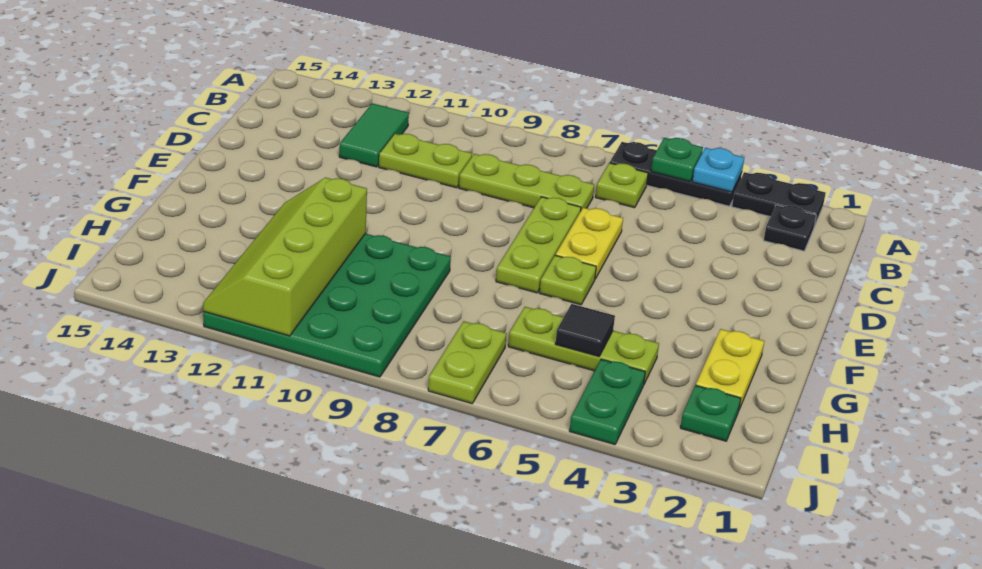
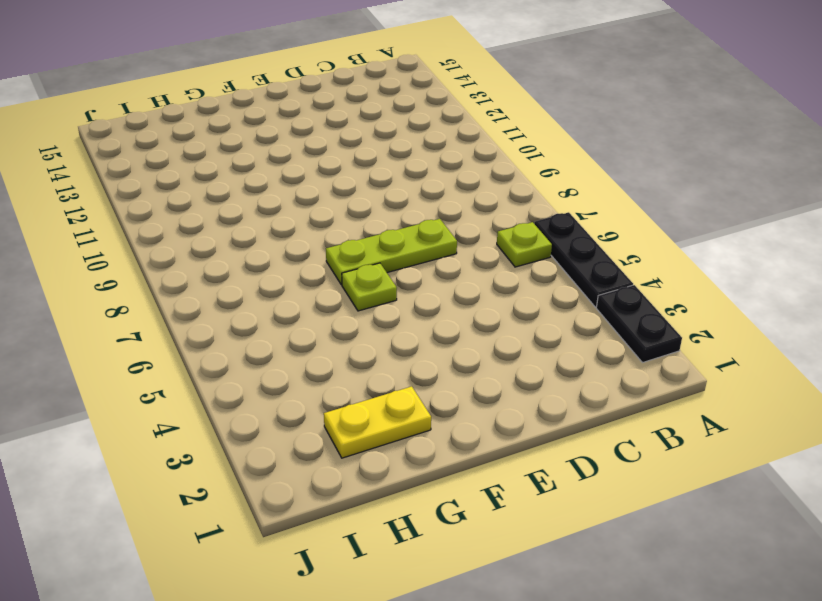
none -> black plate B2 level 1
none -> green tile B12:C12 level 1
none -> lime plate C7:C9 level 1

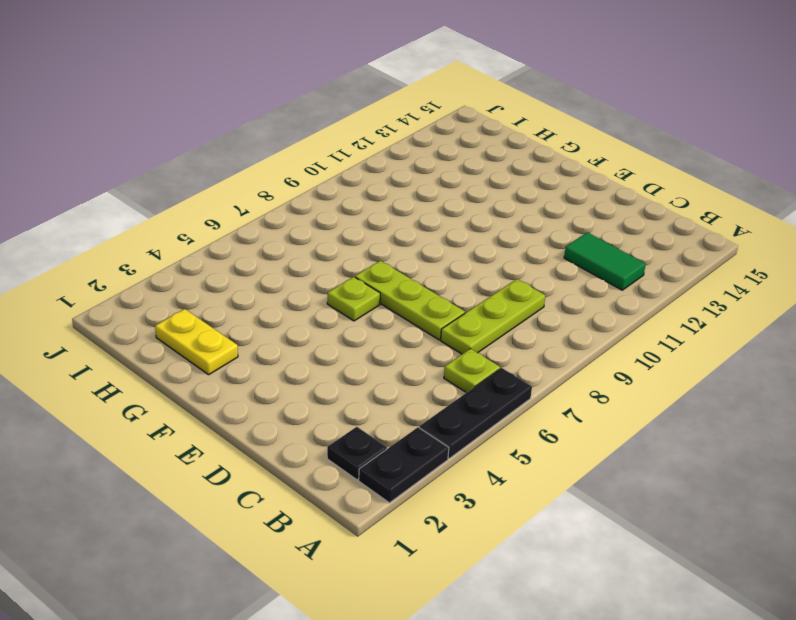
none -> lime plate C10:C11 level 1
none -> yellow plate D6:E6 level 1
none -> green plate G9:J12 level 1

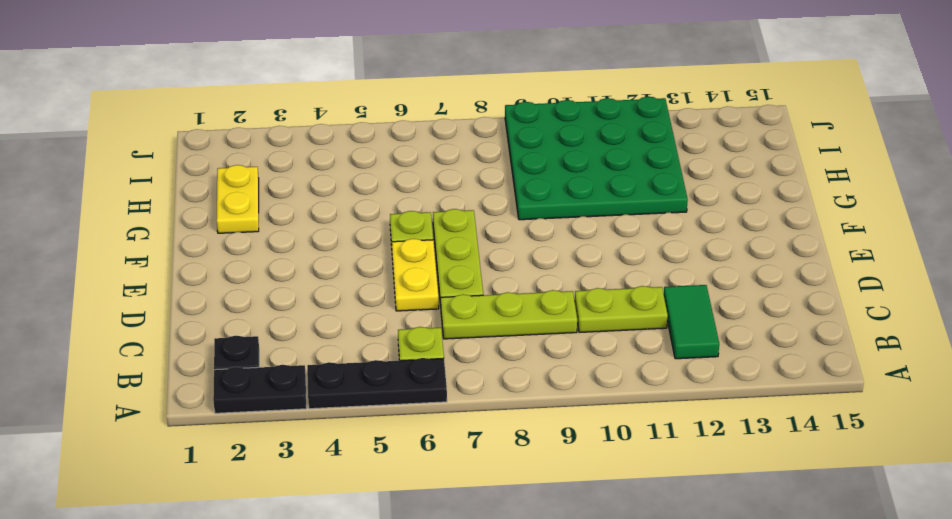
none -> lime plate H4:H6 level 1
none -> green plate I2 level 1
none -> green plate I4:J4 level 1

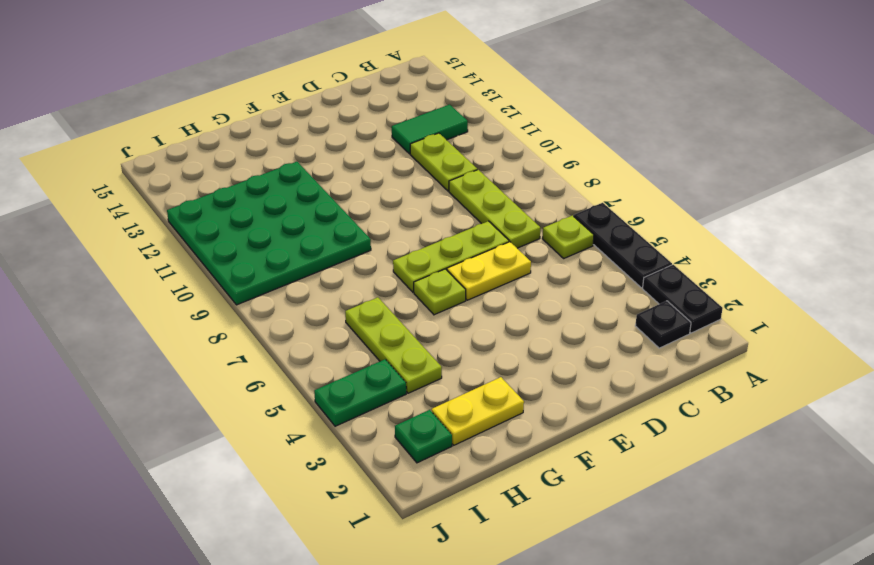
none -> lime plate I7:J7 level 1
none -> cyan plate A4 level 2
none -> green plate A5 level 2

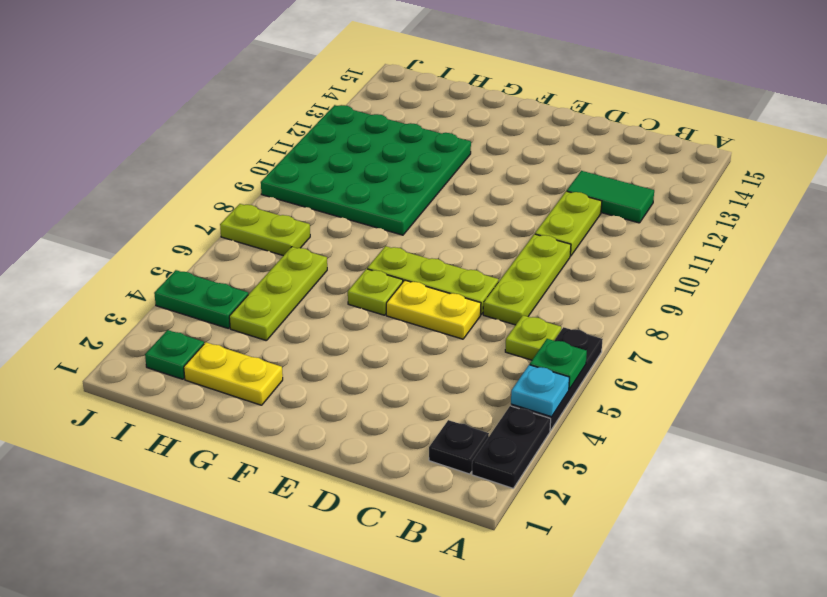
none -> lime slope G11:J12 level 2 top 11
none -> black tile H5 level 2

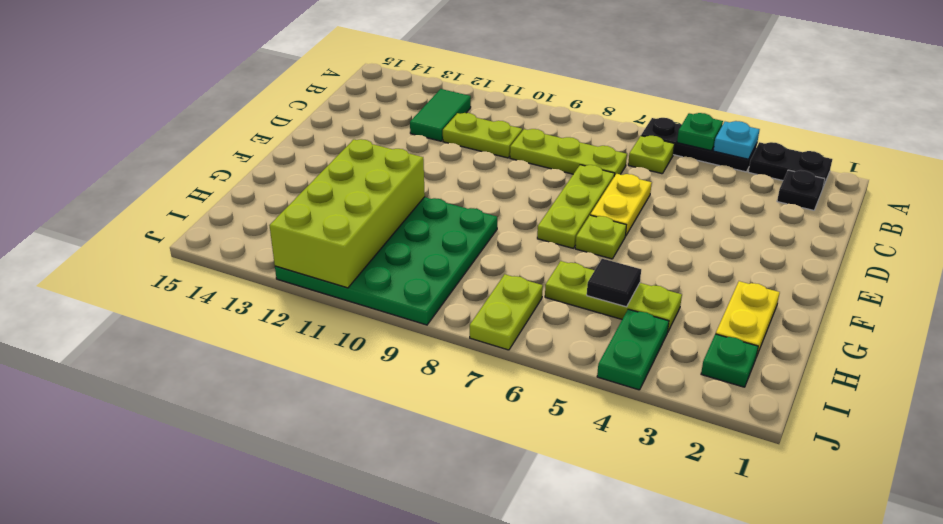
lime brick G11:J12 level 2 -> lime slope G11:J12 level 2 top 11

